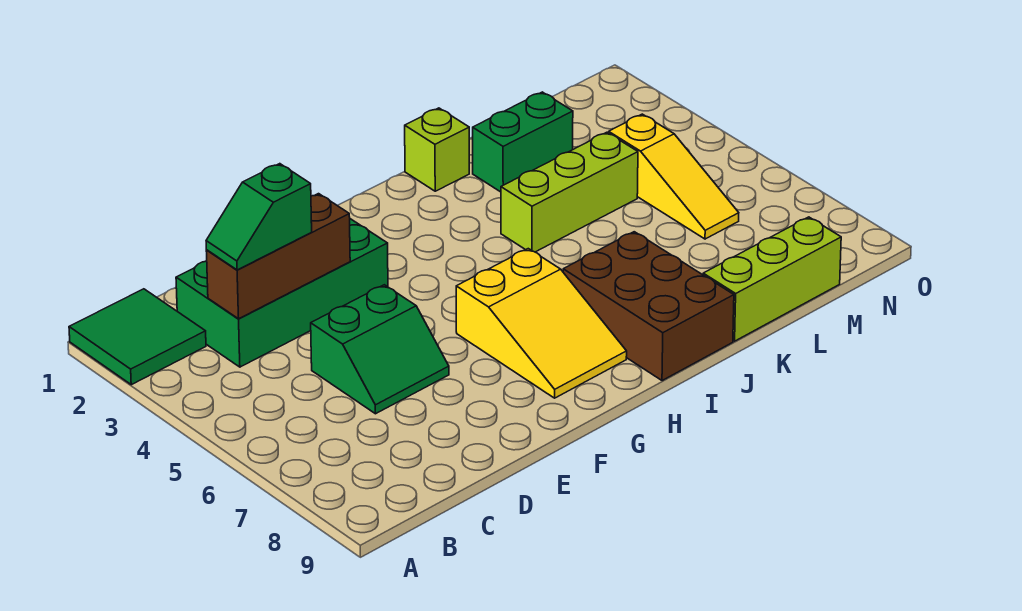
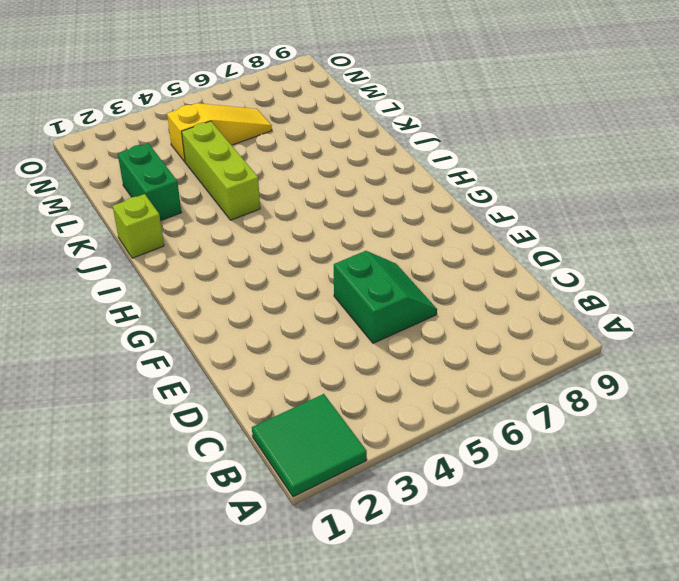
none -> green brick C2:F3 level 1
none -> yellow slope G6:H8 level 1 top 6
none -> brown brick I7:J9 level 1

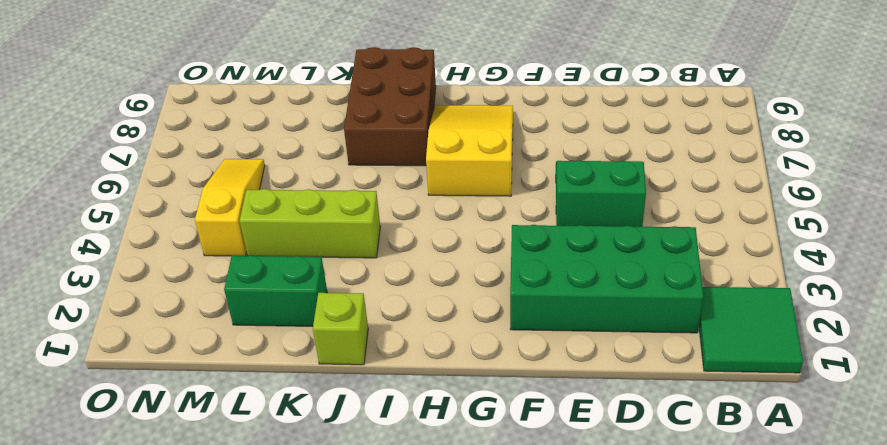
none -> lime brick K9:M9 level 1
none -> brown brick C3:E3 level 2
none -> green slope C3:D3 level 3 top D

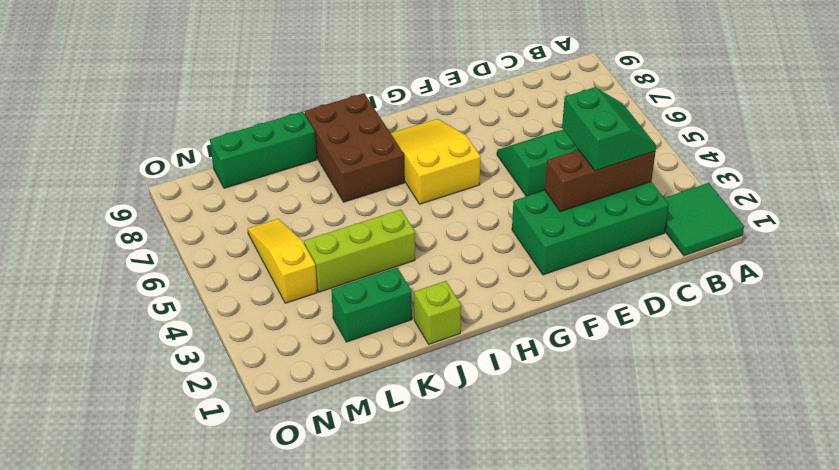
green slope C3:D4 level 3 top D -> green slope C3:D3 level 3 top D
green brick K9:M9 level 1 -> lime brick K9:M9 level 1

